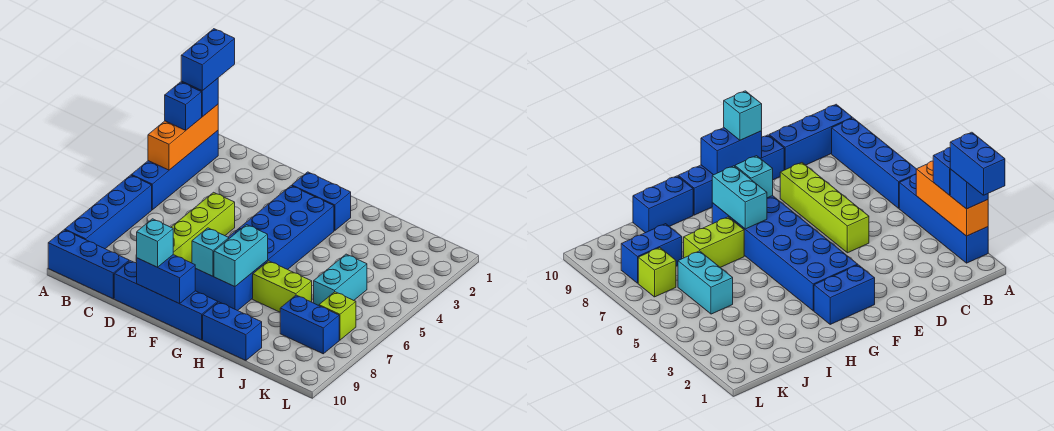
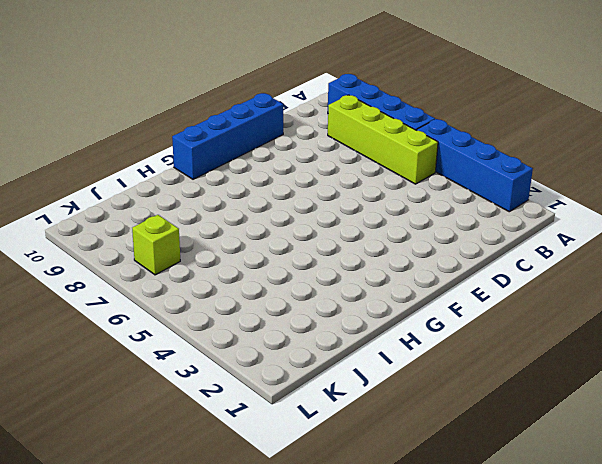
lime brick B5:B8 level 1 -> lime brick D5:D8 level 1
none -> blue brick A10:C10 level 1
none -> blue brick F2:G2 level 1
none -> blue brick F3:G8 level 1

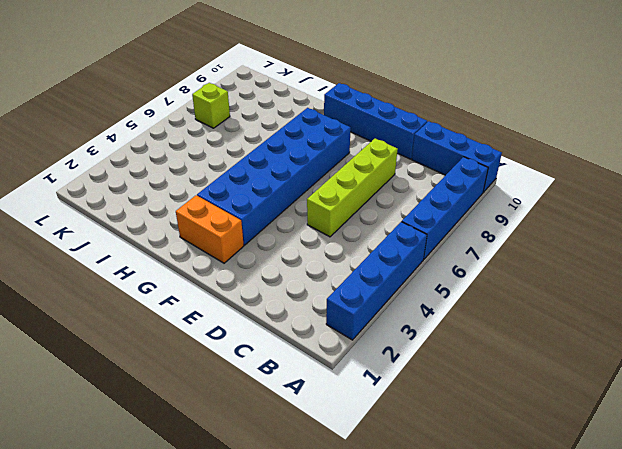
orange brick F2:G2 level 1 -> blue brick F2:G2 level 1
none -> lime brick H7:I7 level 1
none -> blue brick H10:I10 level 1
none -> cyan brick J5:J6 level 1

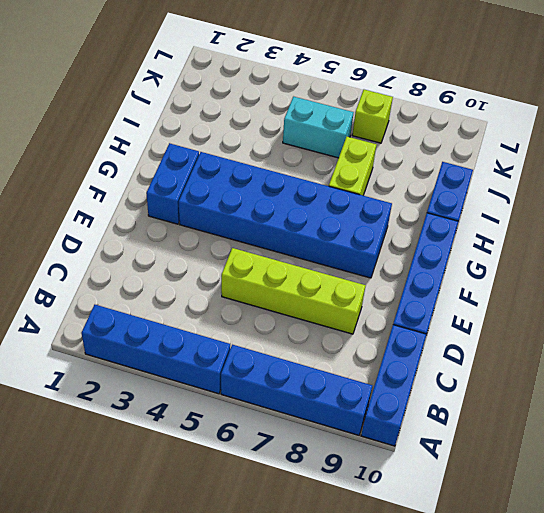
none -> blue brick J8:K8 level 1
none -> orange brick A2:A4 level 2
none -> blue brick E10:F10 level 2

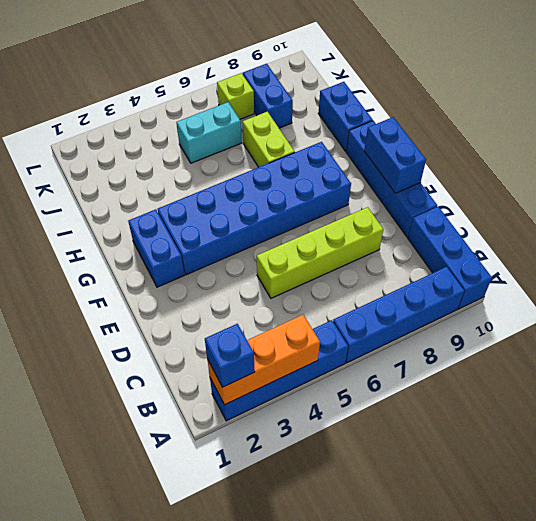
none -> cyan brick F8 level 2
none -> cyan brick G7:G8 level 2
none -> blue brick A3 level 3

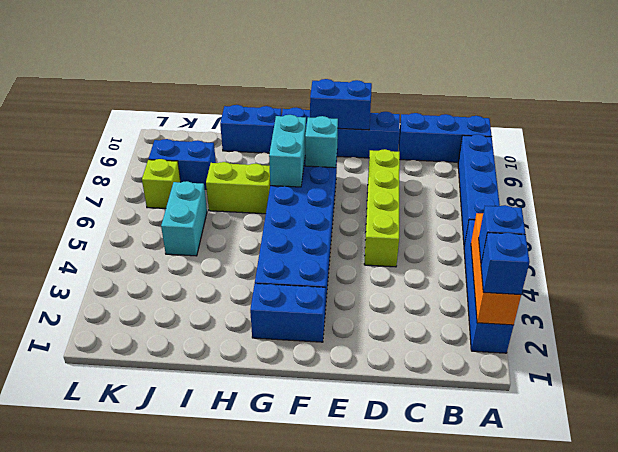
none -> cyan brick E10 level 3
none -> blue brick A1:A2 level 4

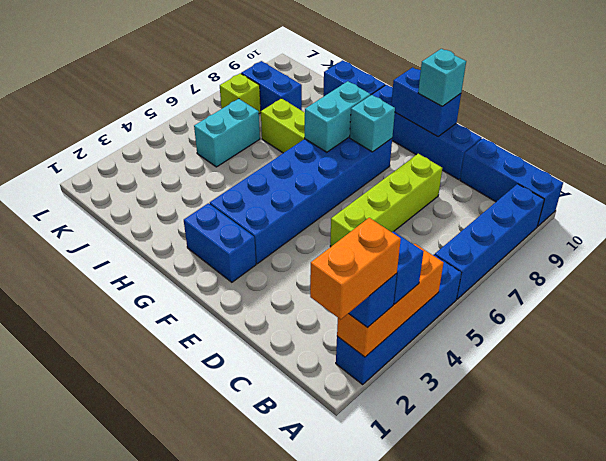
orange brick A1:A2 level 4 -> blue brick A1:A2 level 4

